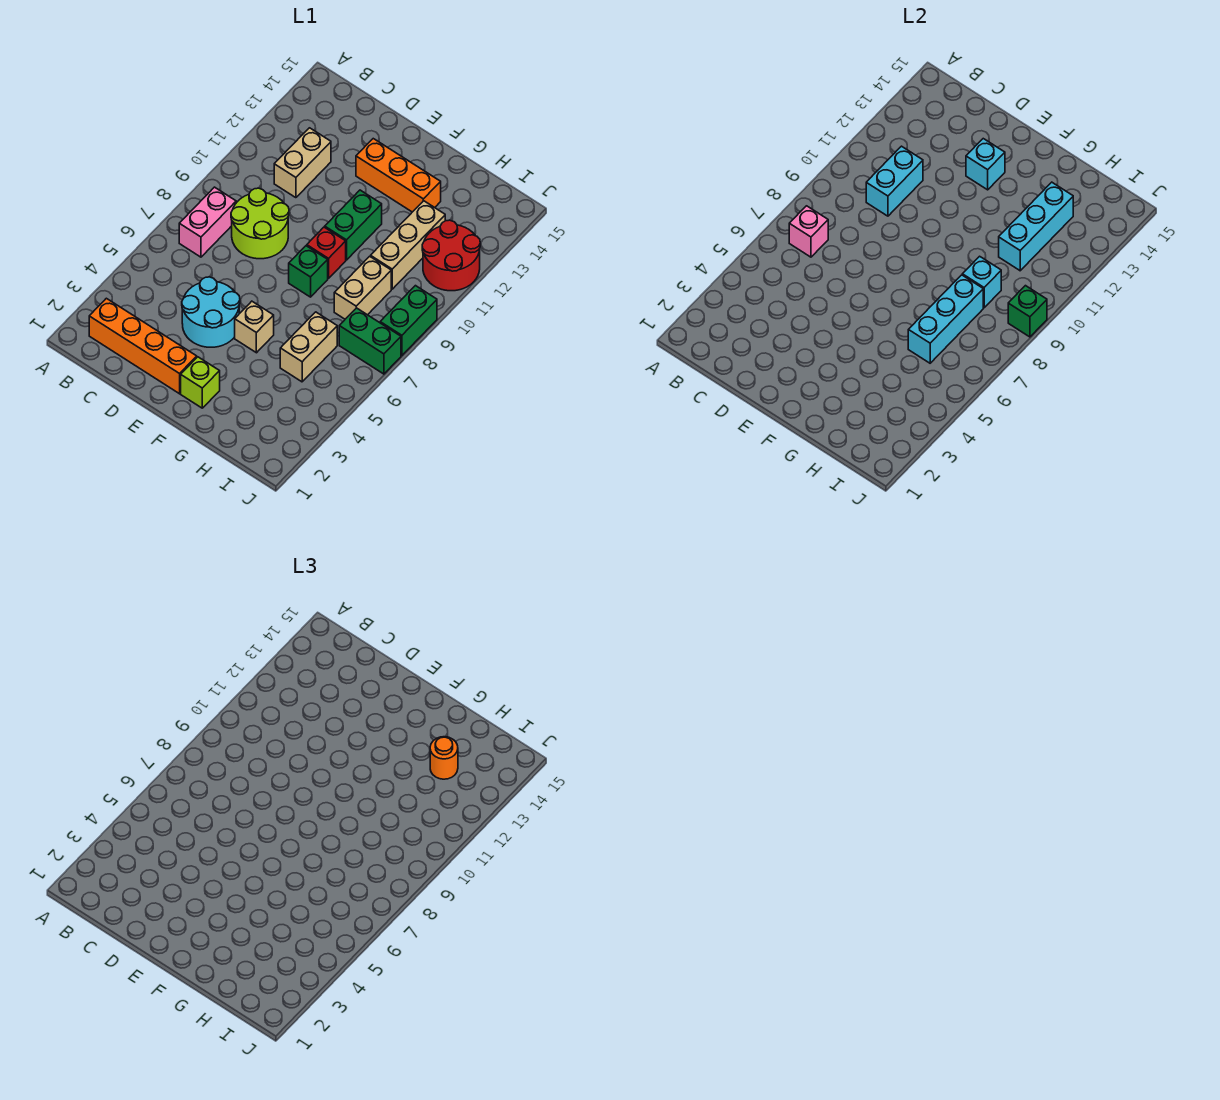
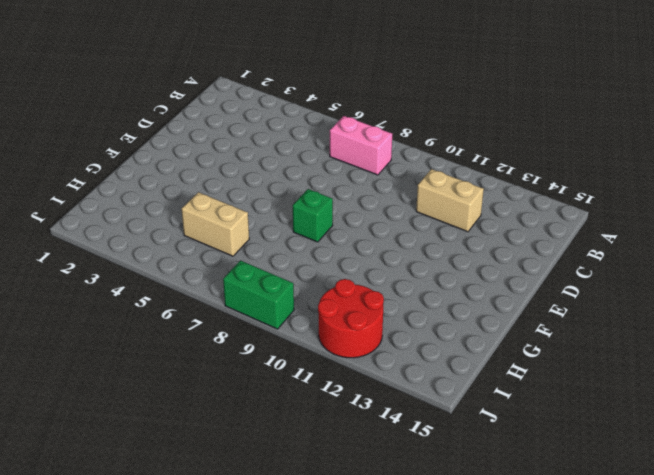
none -> orange brick B2:E2 level 1
none -> lime round brick C8:D9 level 1
none -> cyan round brick D4:E5 level 1

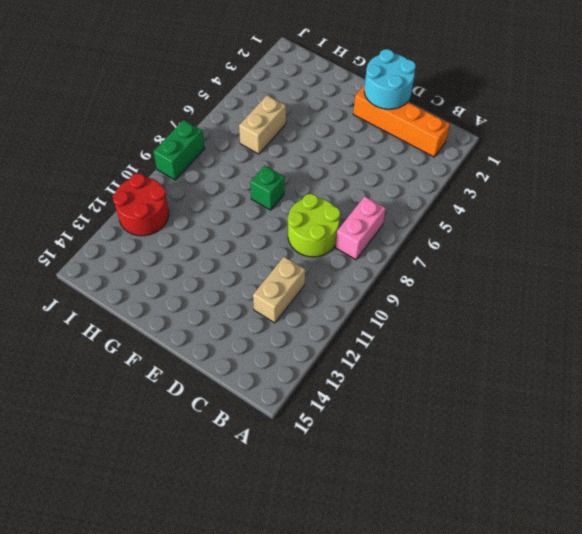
cyan round brick D1:E2 level 2 -> cyan round brick D4:E5 level 1
none -> orange brick E13:G13 level 1
none -> lime brick F2 level 1
none -> tan brick F5 level 1

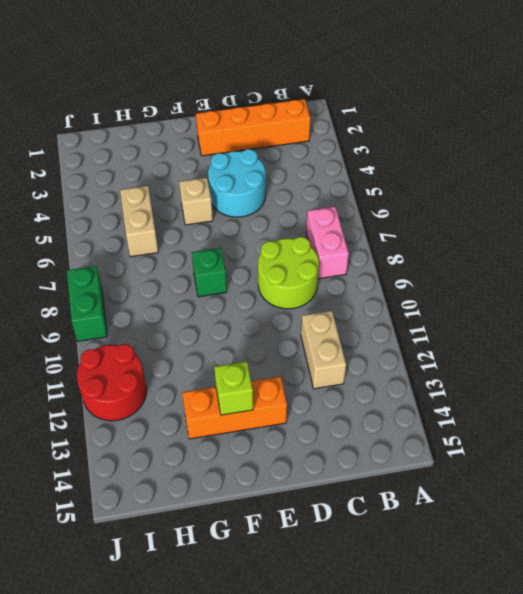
lime brick F13 level 2 -> lime brick F2 level 1
none -> red brick F9 level 1
none -> green brick F10:F11 level 1
none -> tan brick H8:H9 level 1

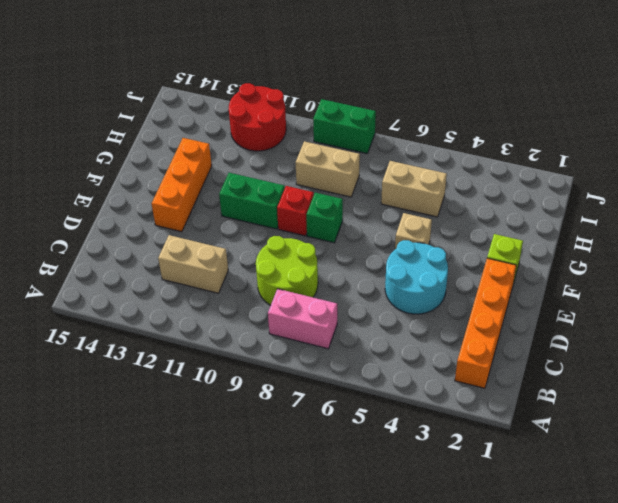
none -> tan brick H10:H12 level 1
none -> green brick I7:J7 level 1
none -> pink brick B7 level 2

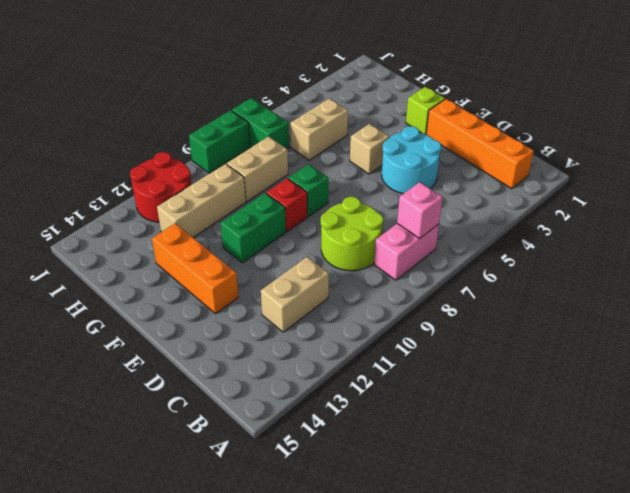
none -> cyan brick C10:C11 level 2
none -> cyan brick E13 level 2
none -> cyan brick H6:H8 level 2

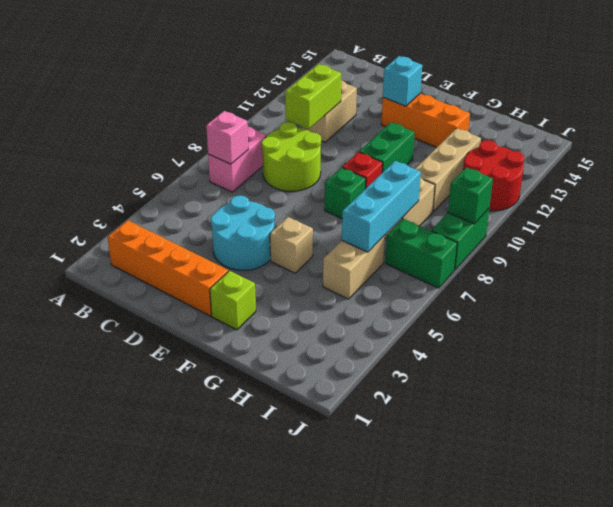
lime brick C10:C11 level 2 -> cyan brick C10:C11 level 2
none -> cyan brick H9 level 2
none -> cyan brick H11:H13 level 2
none -> orange round brick H13 level 3

